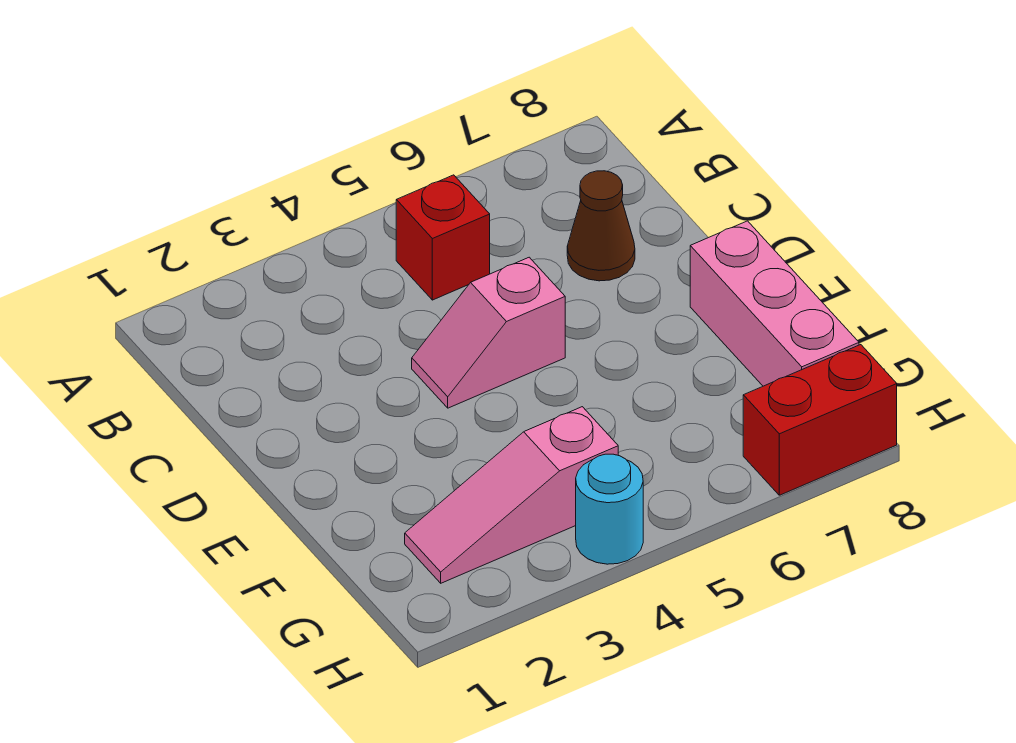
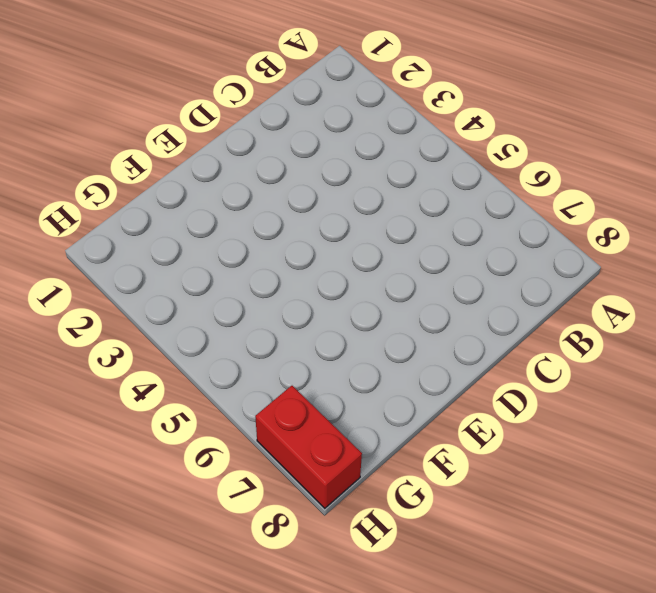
none -> red brick B5 level 1
none -> brown cone C7 level 1

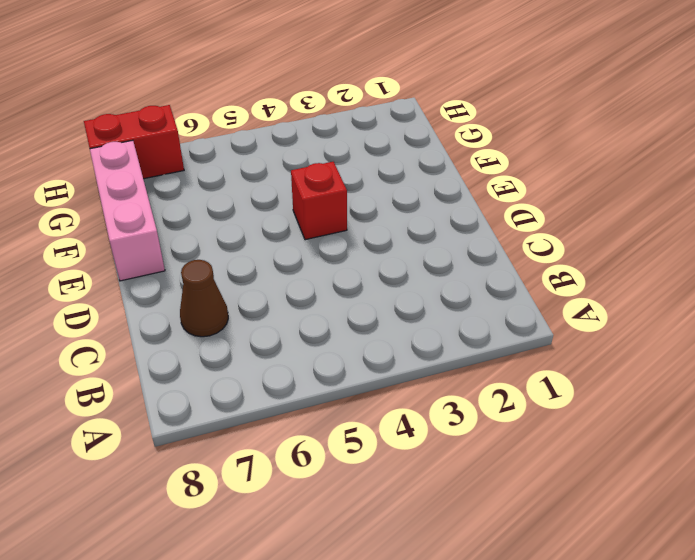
red brick E4 level 1 -> red brick B5 level 1
none -> pink slope D4:D5 level 1 top 5
none -> pink slope G2:G4 level 1 top 4

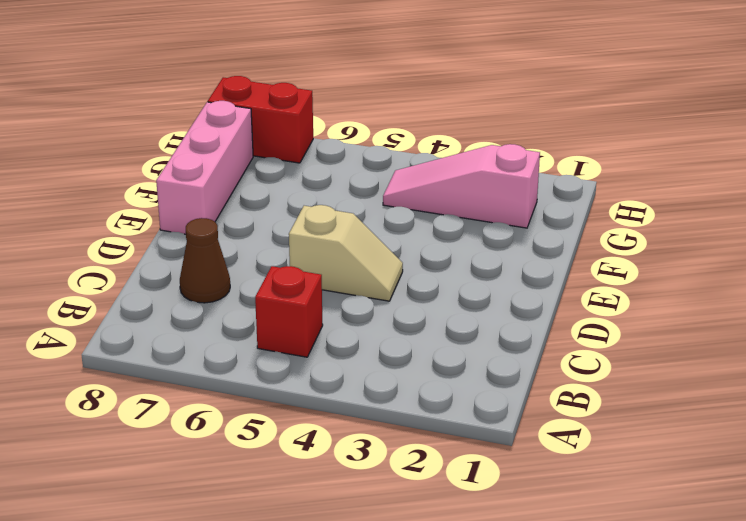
tan slope D4:D5 level 1 top 5 -> pink slope D4:D5 level 1 top 5
pink slope G2:G4 level 1 top 2 -> pink slope G2:G4 level 1 top 4
none -> cyan round brick H4 level 1

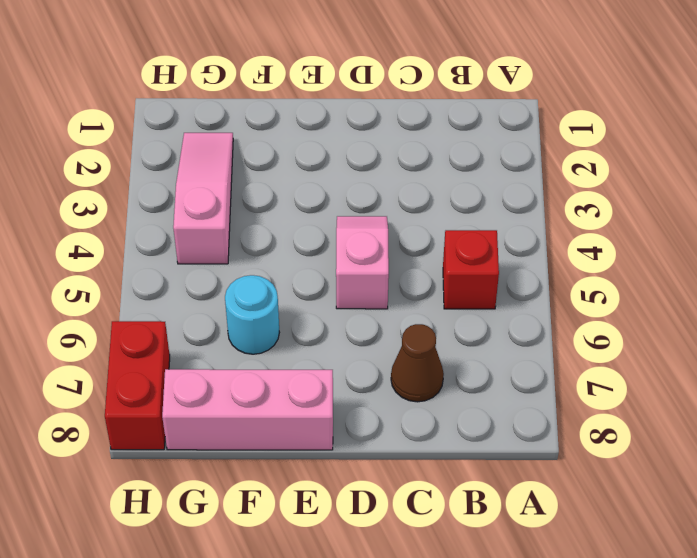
cyan round brick F6 level 1 -> cyan round brick H4 level 1

